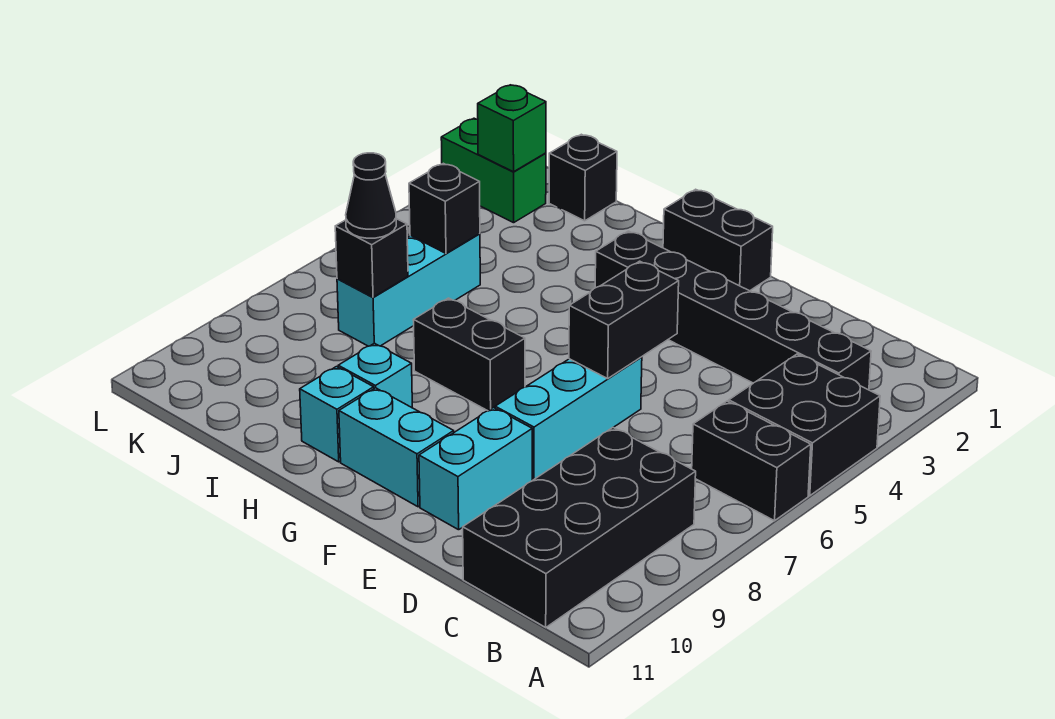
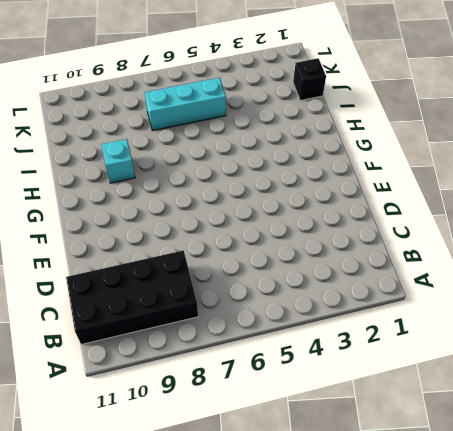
none -> black brick A4:B5 level 1
none -> black brick A6:B6 level 1
none -> black brick B3:G3 level 1

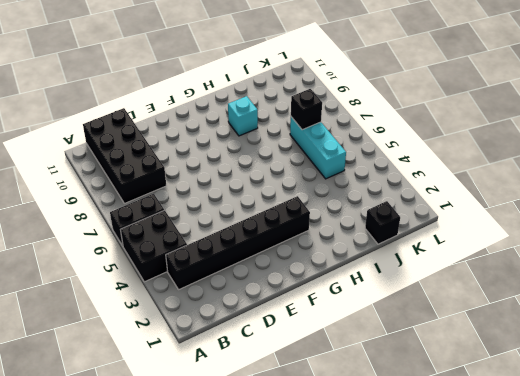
none -> cyan brick E6:E8 level 1
none -> cyan brick E9:E10 level 1
none -> black brick F1:G1 level 1

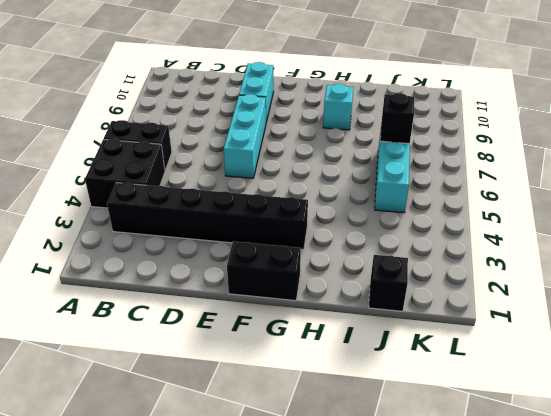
none -> black brick B8:C11 level 1
none -> cyan brick F10:G10 level 1
none -> black brick G7:H7 level 1

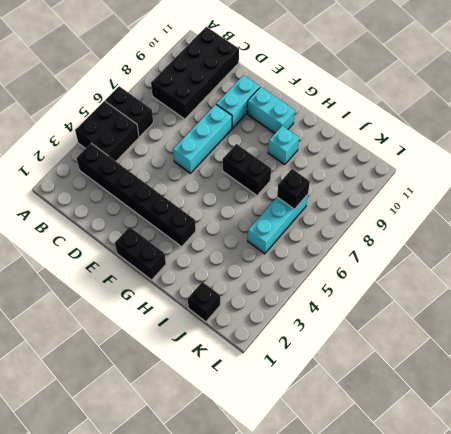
none -> cyan brick H10 level 1
none -> green brick K2:L2 level 1
none -> black brick E5:E6 level 2

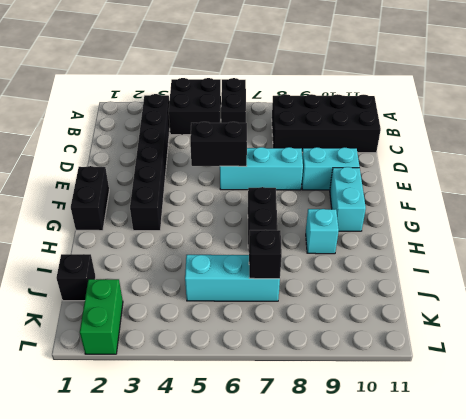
none -> cyan brick H10 level 1
none -> black brick J5 level 2
none -> green brick K2 level 2

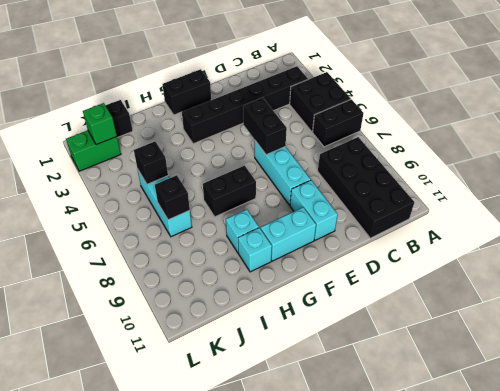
none -> black cone J7 level 3

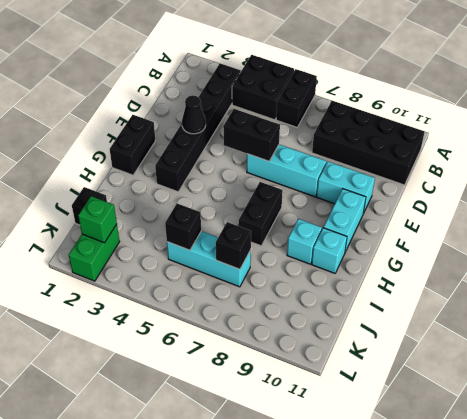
black cone E3 level 2 -> black cone J7 level 3

